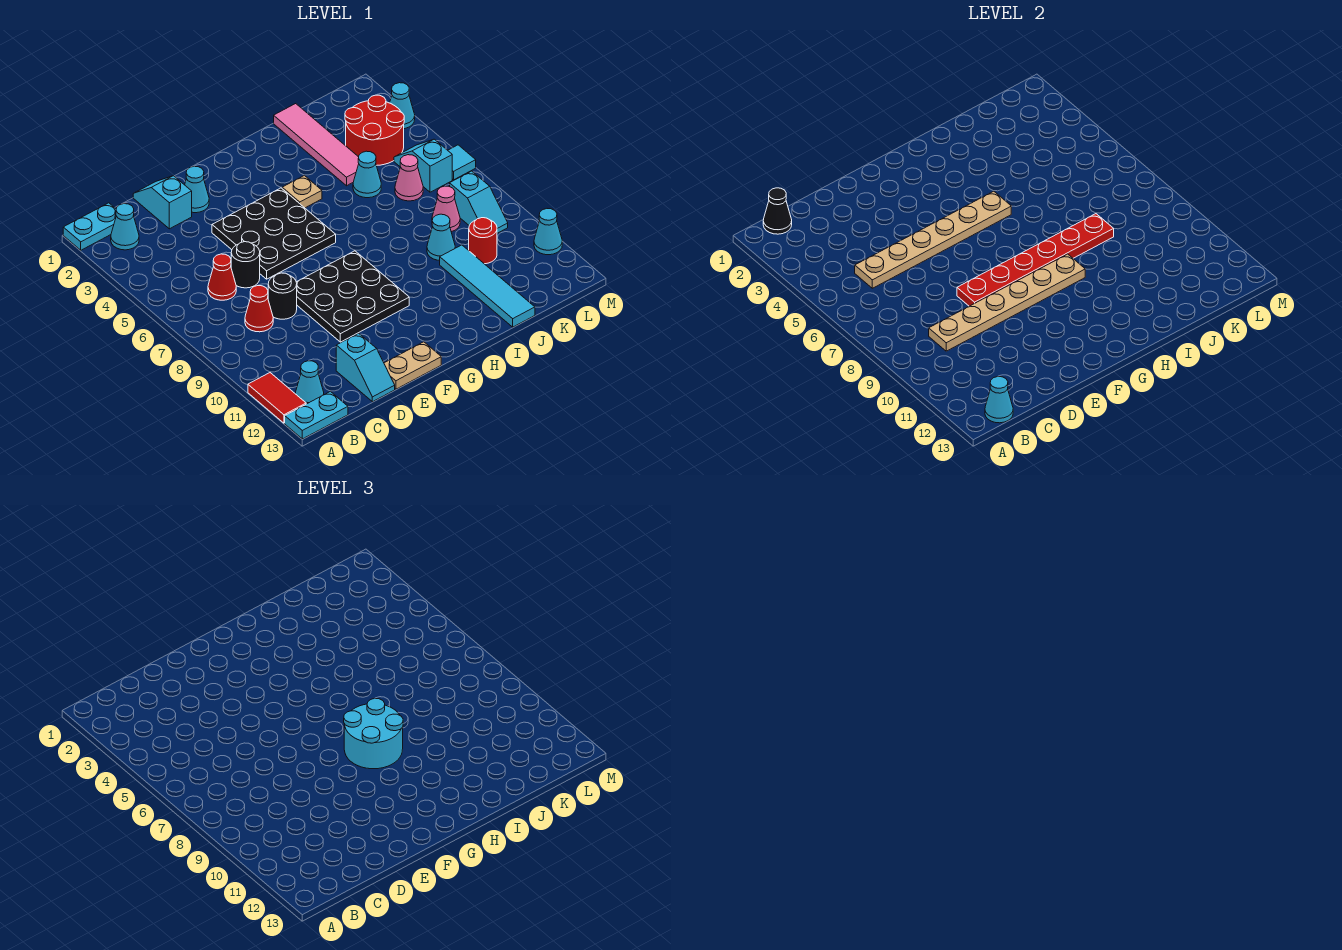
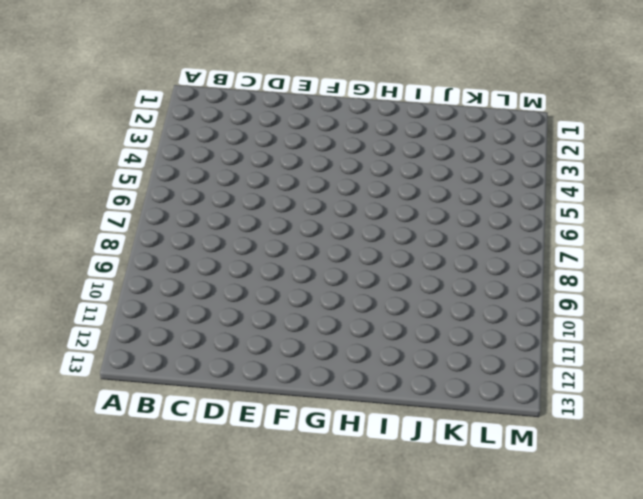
none -> cyan plate A1:B1 level 1
none -> red tile A11:A12 level 1
none -> cyan plate A13:B13 level 1
none -> cyan cone B2 level 1

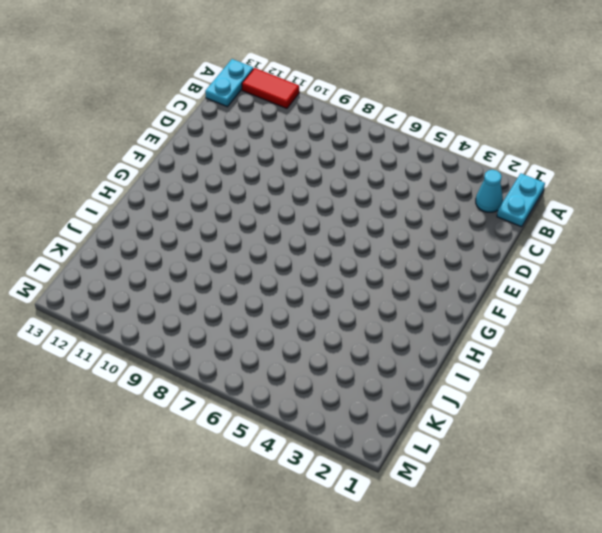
none -> cyan cone B12 level 1
none -> red cone C6 level 1
none -> red cone C8 level 1
none -> cyan slope D1:D2 level 1 top 2

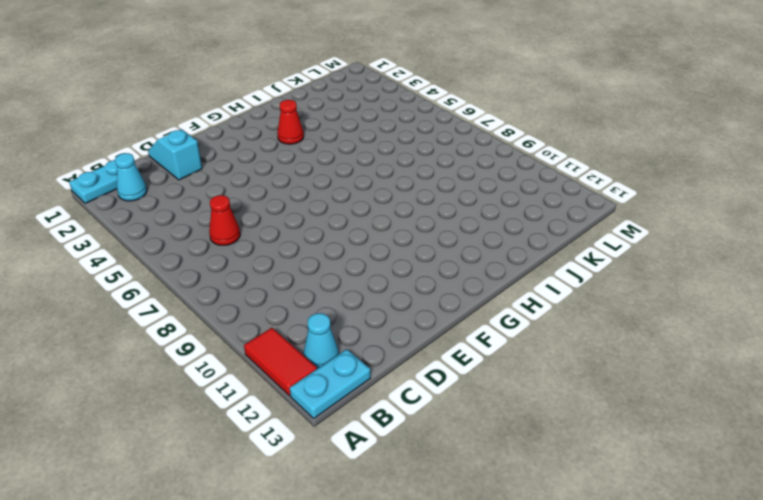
red cone H3 level 1 -> red cone C8 level 1
none -> black round brick D6 level 1
none -> black round brick D8 level 1
none -> cyan slope D12:D13 level 1 top 12
none -> cyan cone E2 level 1

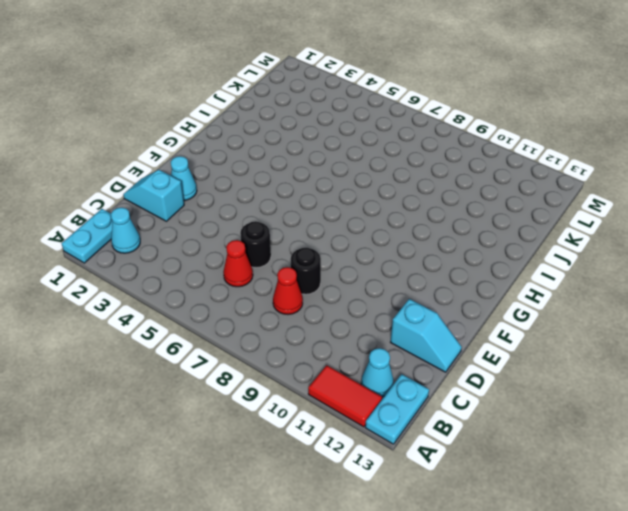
none -> black plate E4:G6 level 1
none -> black plate E8:G10 level 1
none -> tan plate E13:F13 level 1
none -> tan plate H4 level 1

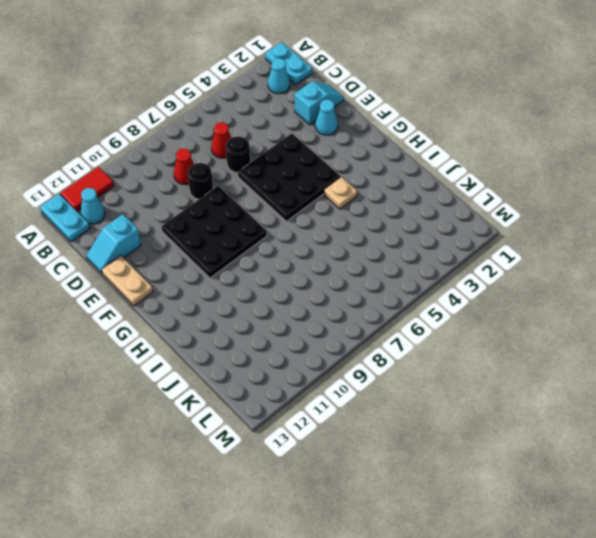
none -> pink tile J1:J4 level 1
none -> cyan cone J5 level 1
none -> cyan cone J9 level 1
none -> cyan tile J10:J13 level 1

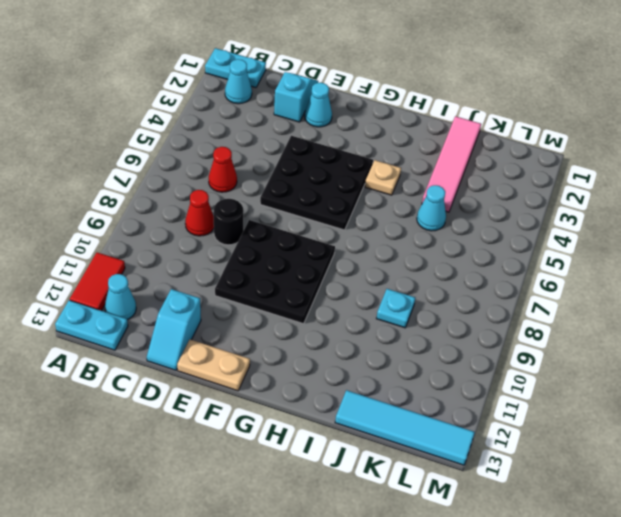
cyan plate J9 level 1 -> cyan cone J9 level 1
cyan tile J13:M13 level 1 -> cyan tile J10:J13 level 1
none -> black round brick D6 level 1
none -> red round brick K3:L4 level 1
none -> pink cone K6 level 1
none -> pink cone K8 level 1

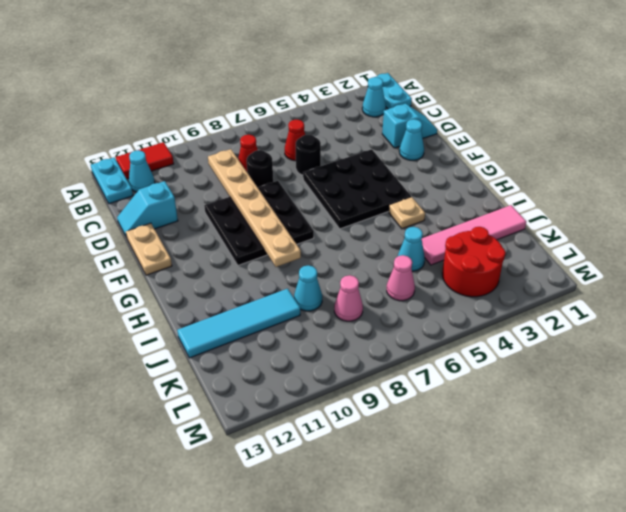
none -> red round brick K10 level 1
none -> cyan slope L5:L6 level 1 top 6
none -> cyan slope L8:L9 level 1 top 8
none -> cyan cone M3 level 1

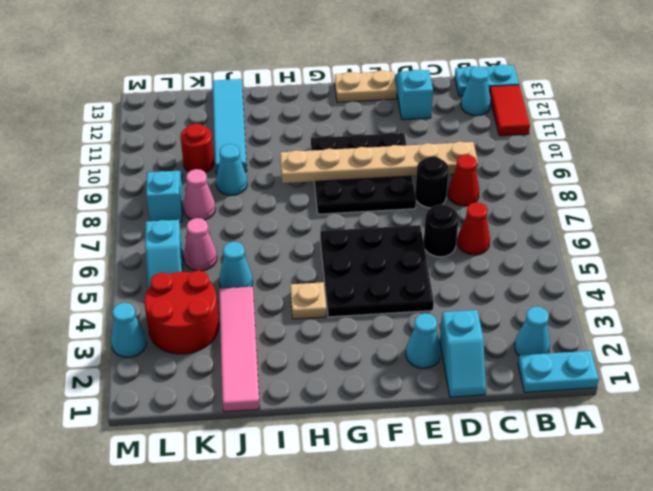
none -> cyan tile M6 level 1
none -> cyan cone M11 level 1
none -> black cone B1 level 2
none -> cyan cone B13 level 2

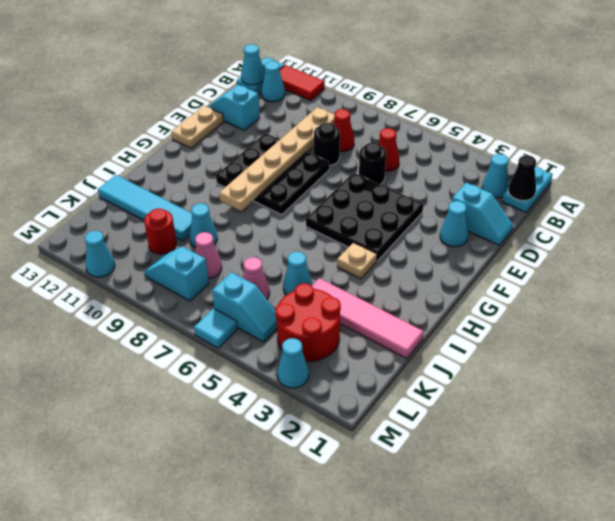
none -> tan plate C5:H5 level 2
none -> red plate E8:J8 level 2
none -> cyan round brick G8:H9 level 3

